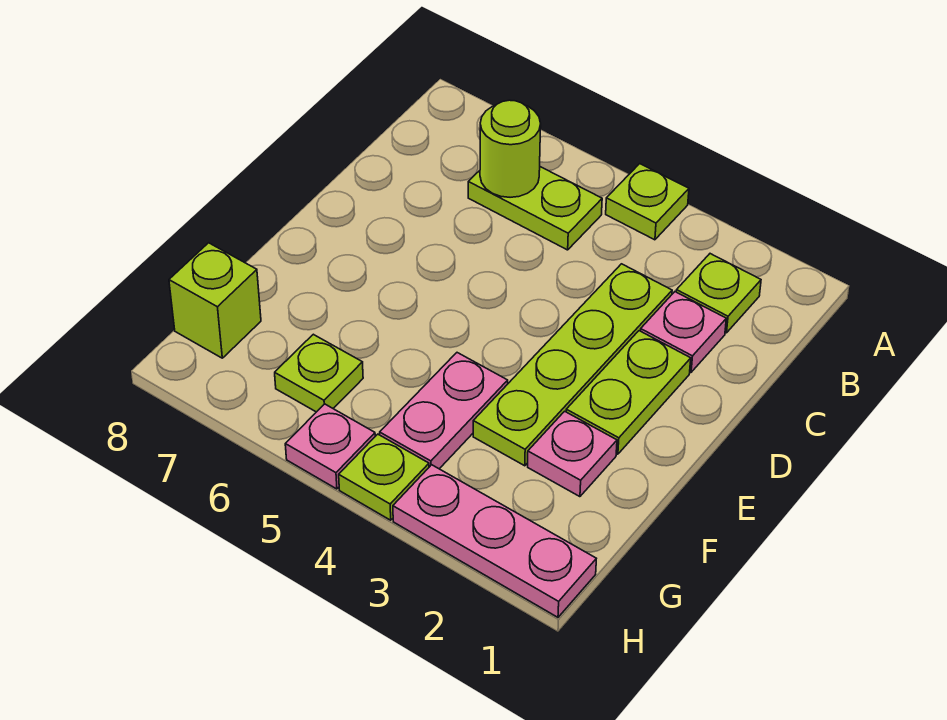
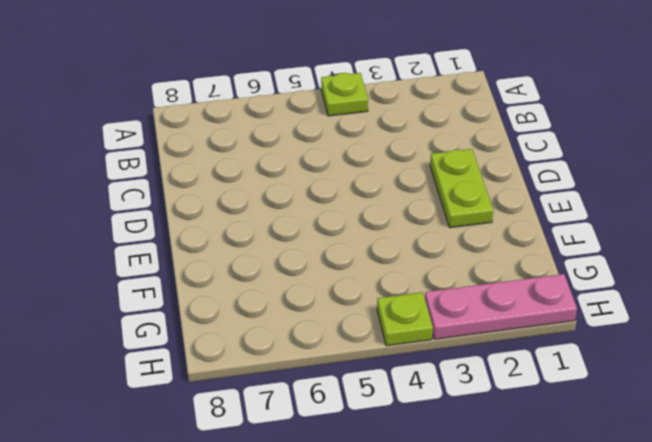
none -> lime plate B2 level 1
none -> lime plate B5:B6 level 1
none -> pink plate C2 level 1

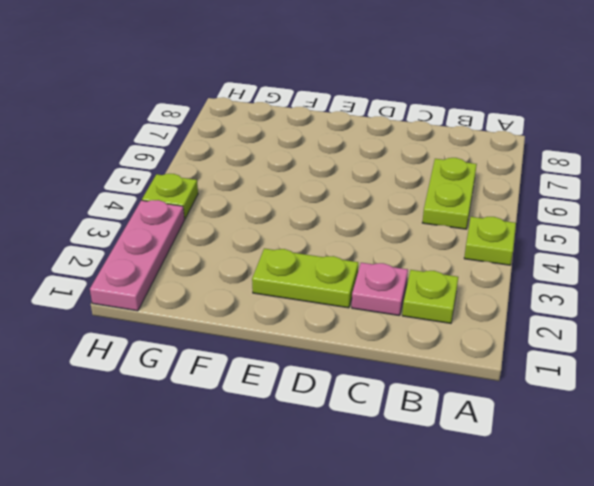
none -> lime plate C3:F3 level 1
none -> pink plate F2 level 1
none -> pink plate F4:G4 level 1

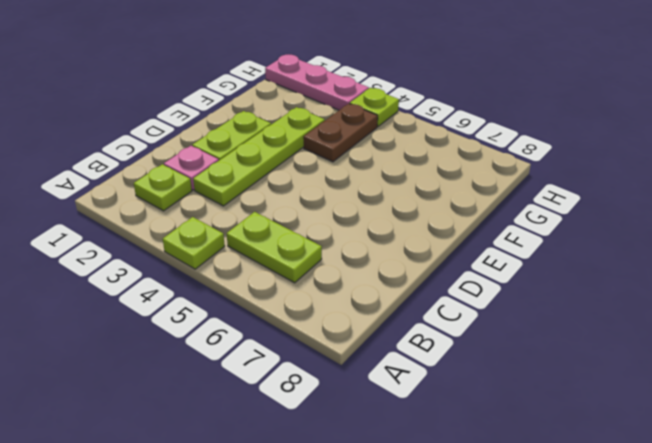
brown plate F4:G4 level 1 -> pink plate F4:G4 level 1
none -> pink plate F2 level 1
none -> lime plate G6 level 1
none -> lime brick G8 level 1

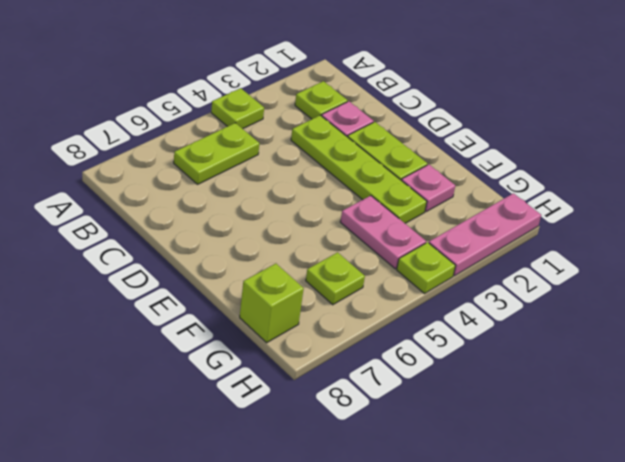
none -> pink plate H5 level 1
none -> lime round brick B6 level 2

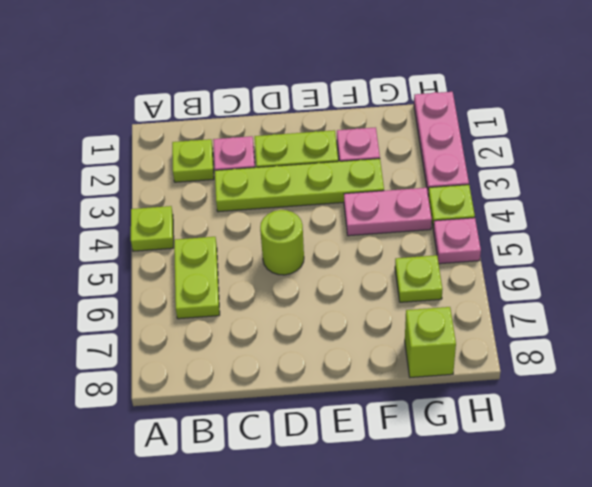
lime round brick D5 level 1 -> lime round brick B6 level 2

